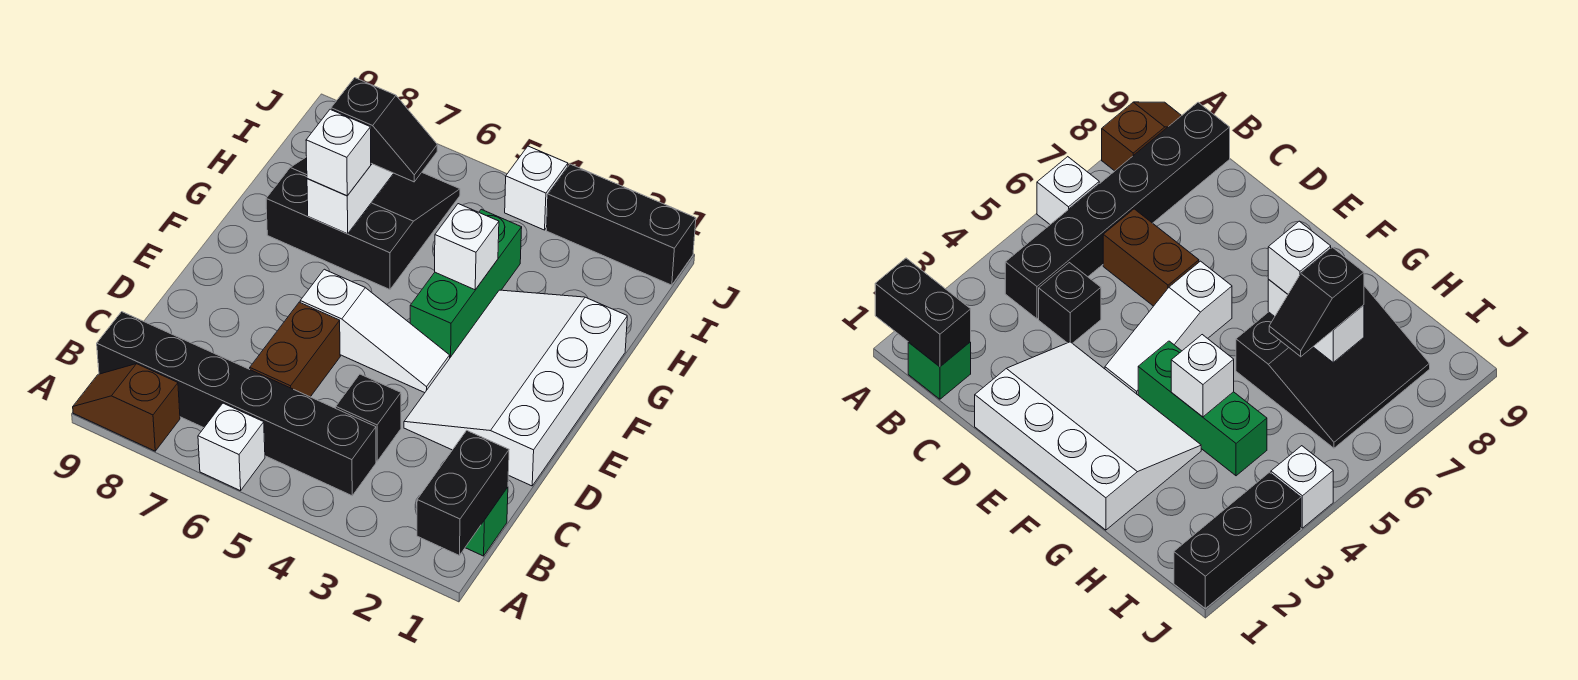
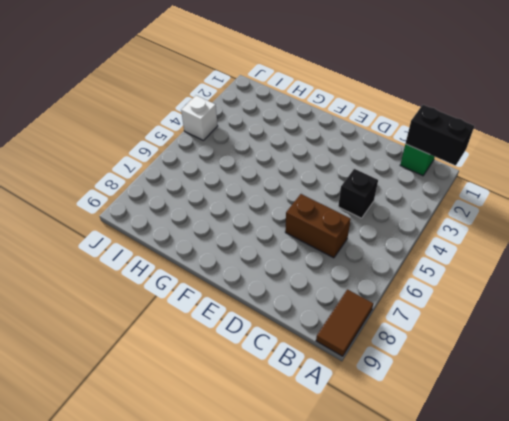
brown tile A8:A9 level 1 -> brown slope A8:A9 level 1 top 8
none -> white brick A6 level 1
none -> black brick B4:B9 level 1
none -> white slope D1:G3 level 1 top 1

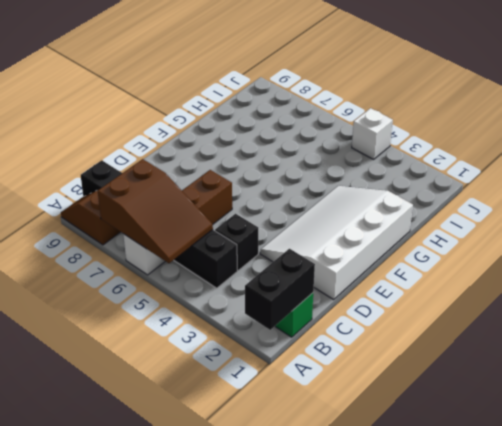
brown slope A5:B7 level 2 top 7 -> none
none -> white slope E4:E6 level 1 top 6
none -> green brick F4:H4 level 1
none -> black slope G6:I8 level 1 top G

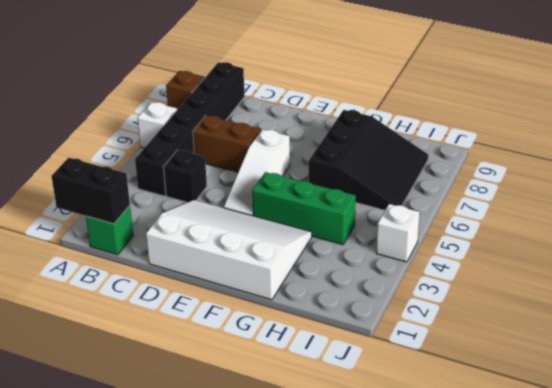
none -> black brick J1:J3 level 1
none -> white brick G4 level 2
none -> white brick G7:H7 level 2

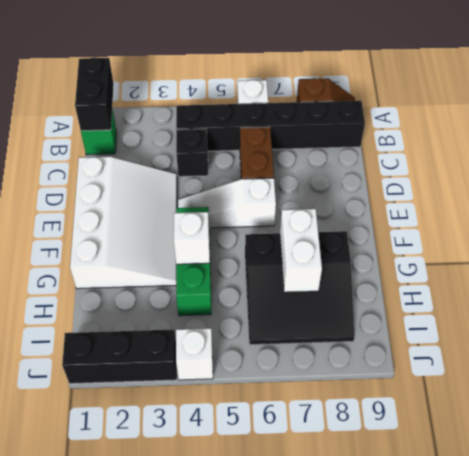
none -> white brick G7 level 3
none -> black slope H6:H7 level 3 top 7

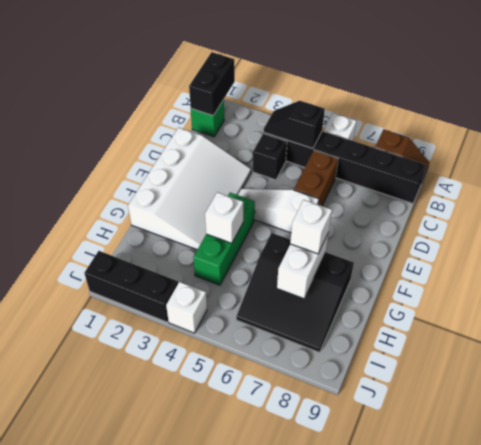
black slope B4:B5 level 2 top 5 -> black slope H6:H7 level 3 top 7

